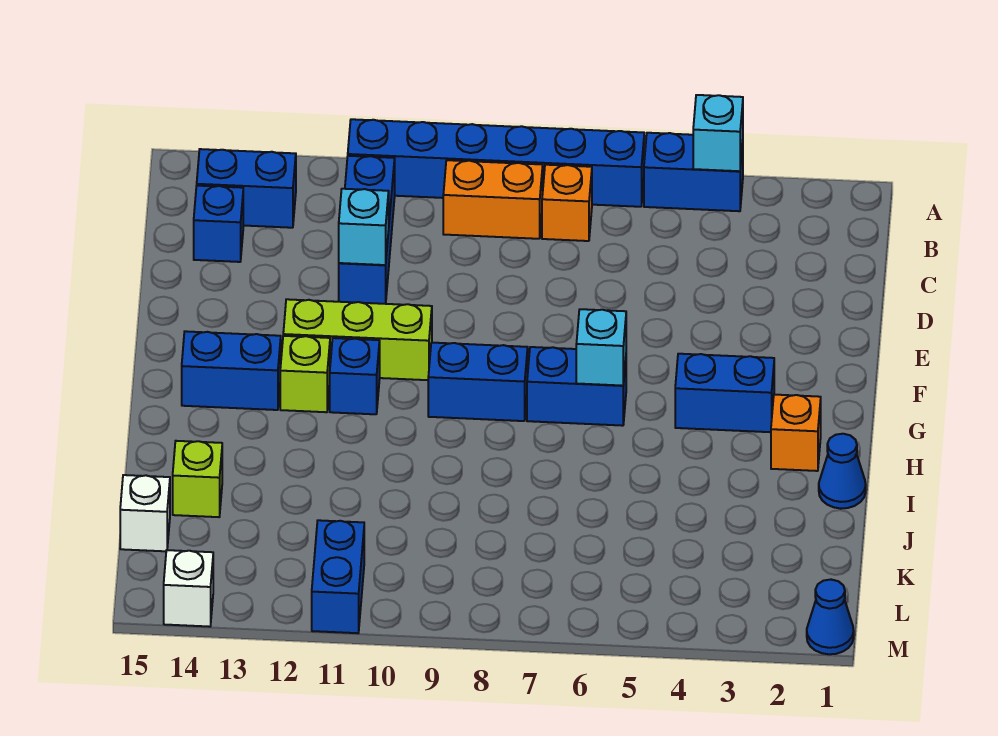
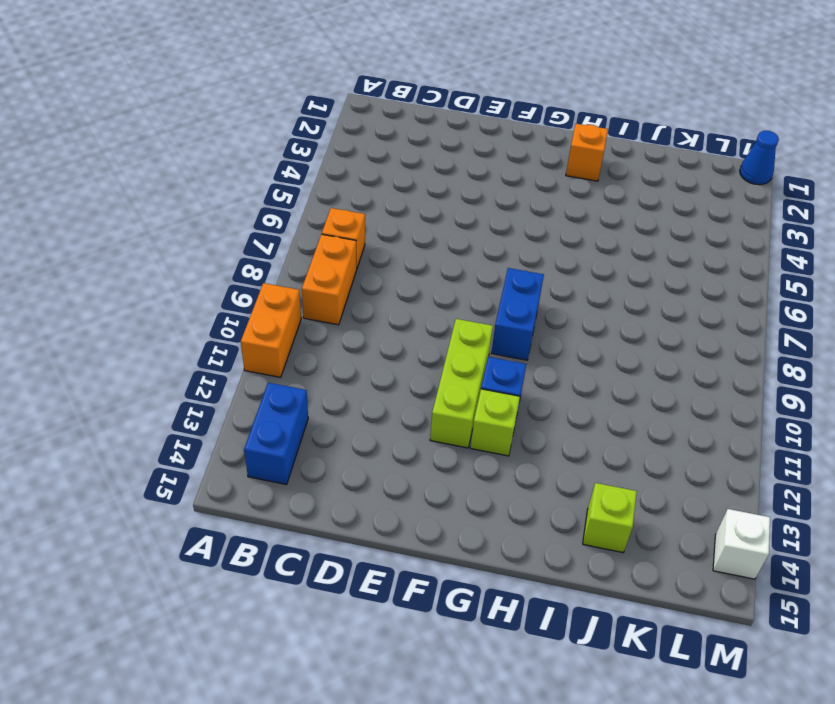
orange brick A10:A11 level 1 -> blue brick A6:A11 level 1
none -> blue brick A4:A5 level 1
none -> blue brick B11:D11 level 1
none -> blue brick C14 level 1

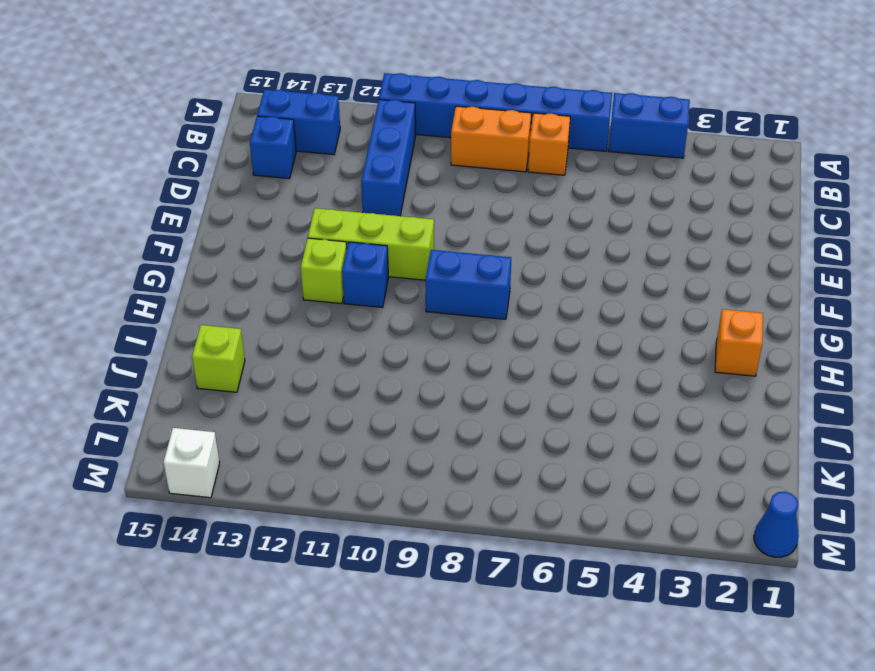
none -> blue brick G3:G4 level 1
none -> blue brick G6:G7 level 1
none -> blue brick G13:G14 level 1

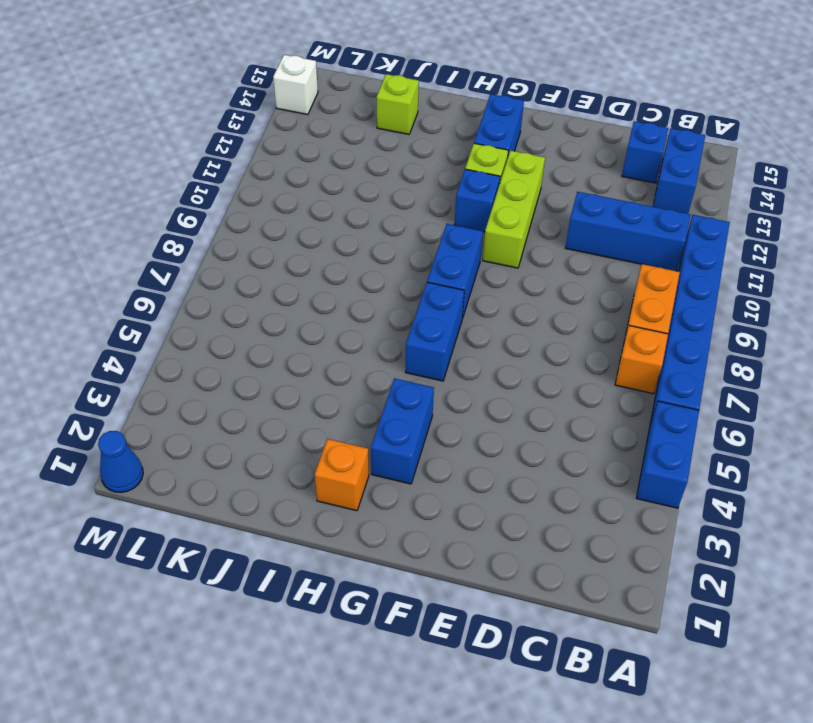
none -> blue cone I1 level 1
none -> white brick K15 level 1
none -> blue brick L11:M11 level 1

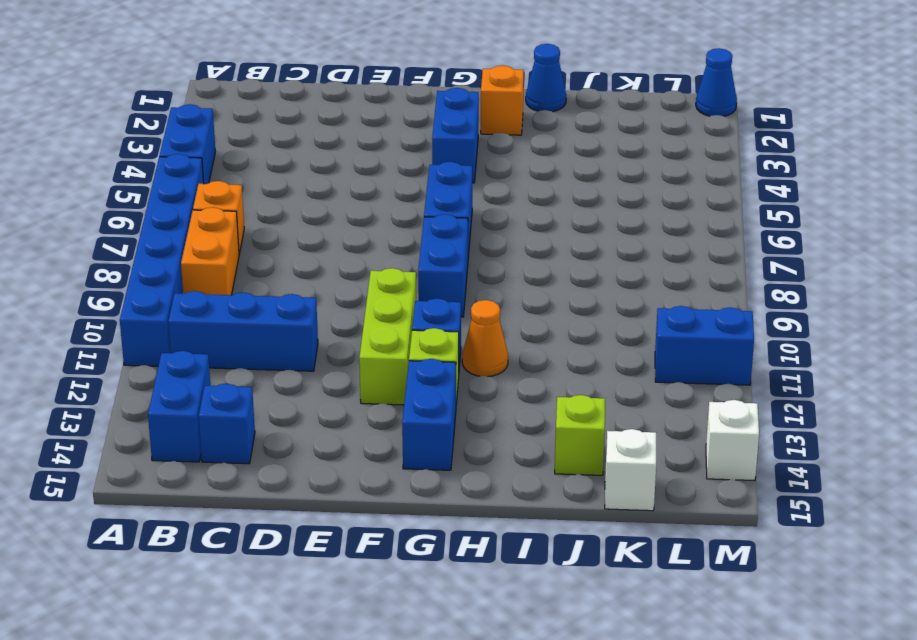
orange cone H11 level 1 -> none
none -> cyan brick A4 level 2
none -> cyan brick D11 level 2
none -> cyan brick G6 level 2

